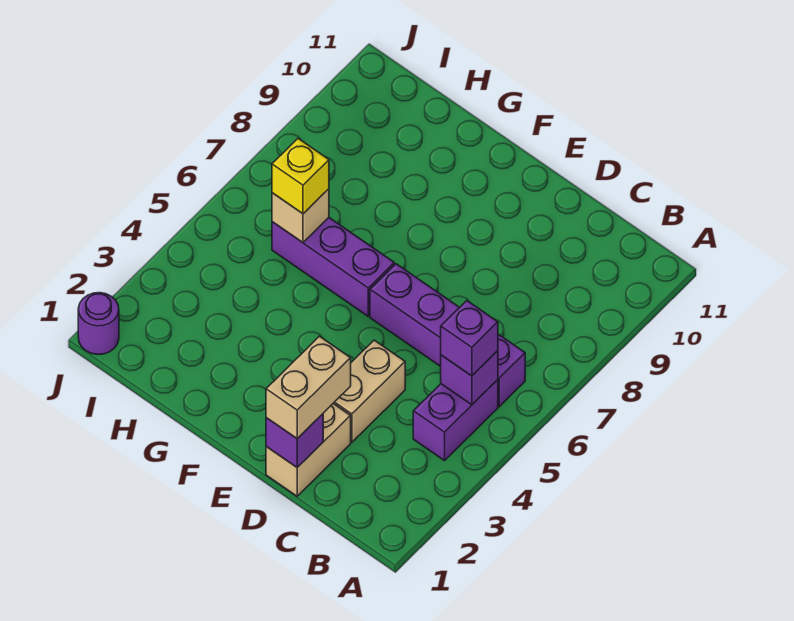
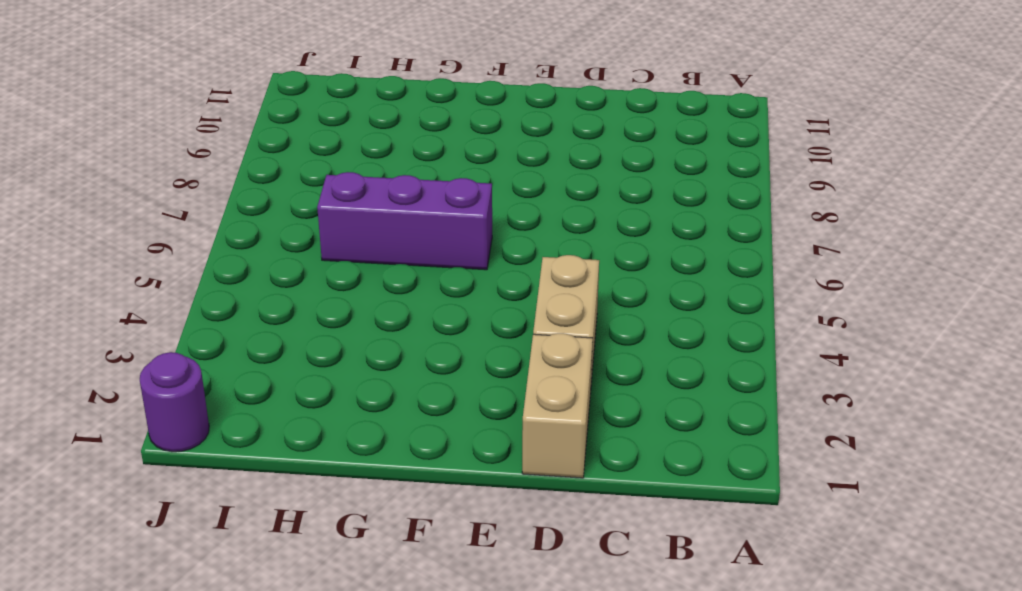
none -> purple brick B4:B5 level 1
none -> purple brick B6:E6 level 1
none -> purple brick B5 level 2

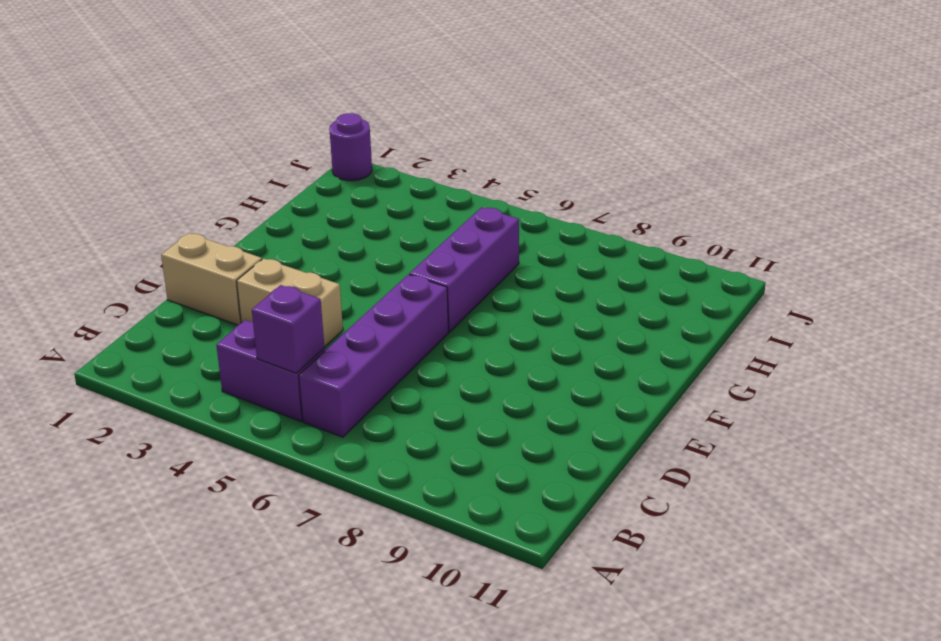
none -> purple brick D1 level 2
none -> tan brick H6 level 2
none -> purple brick B5 level 3

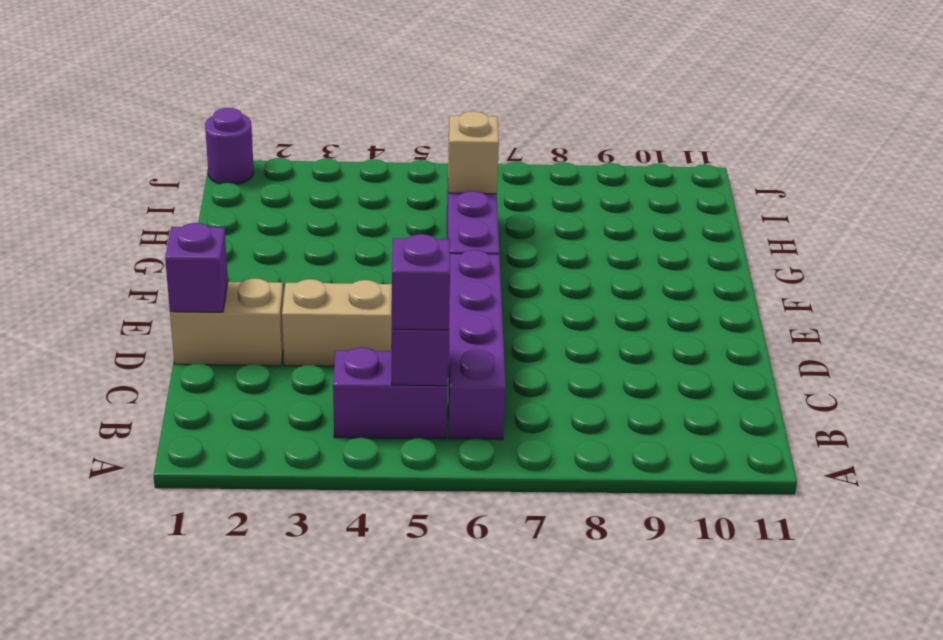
none -> tan brick D1:D2 level 3
none -> yellow brick H6 level 3

